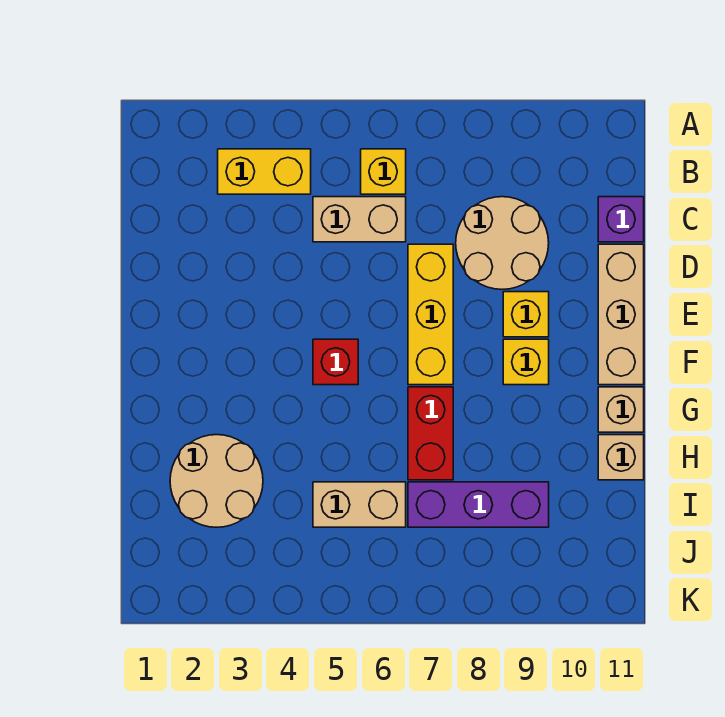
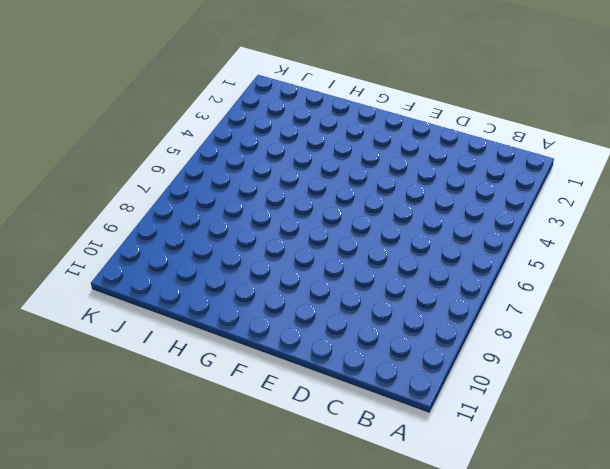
none -> yellow brick B3:B4 level 1
none -> yellow brick B6 level 1
none -> tan brick C5:C6 level 1

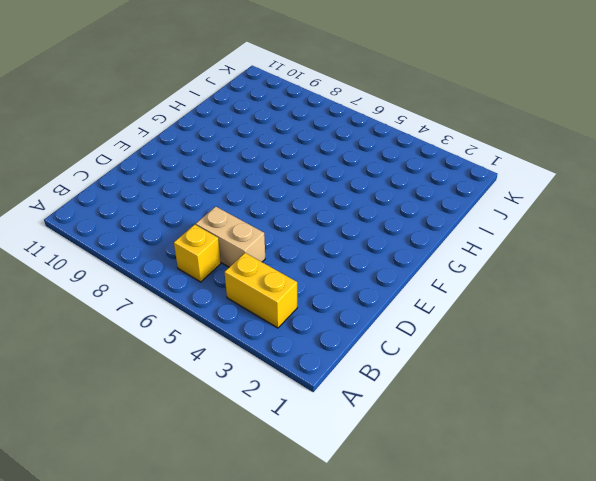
none -> tan round brick C8:D9 level 1
none -> purple brick C11 level 1
none -> yellow brick D7:F7 level 1

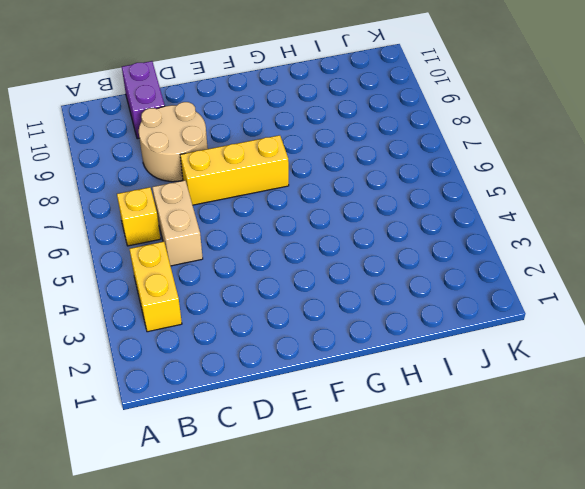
purple brick C10:C11 level 1 -> purple brick C11 level 1
none -> tan brick D11:F11 level 1
none -> yellow brick E9 level 1
none -> red brick F5 level 1

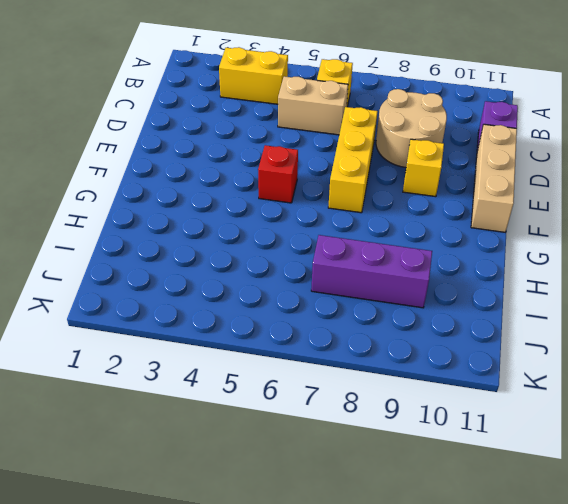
none -> yellow brick F9 level 1
none -> red brick G7:H7 level 1
none -> tan brick G11 level 1

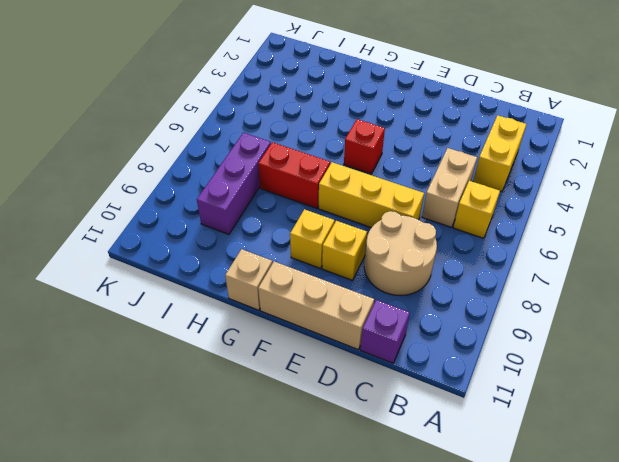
none -> tan round brick H2:I3 level 1
none -> tan brick H11 level 1
none -> tan brick I5:I6 level 1

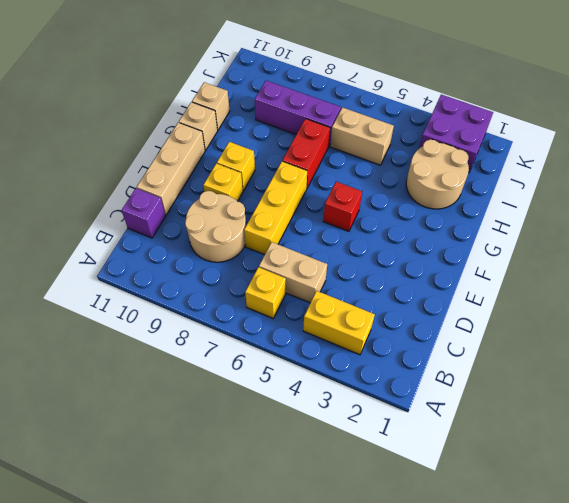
purple brick J2:K3 level 1 -> none

